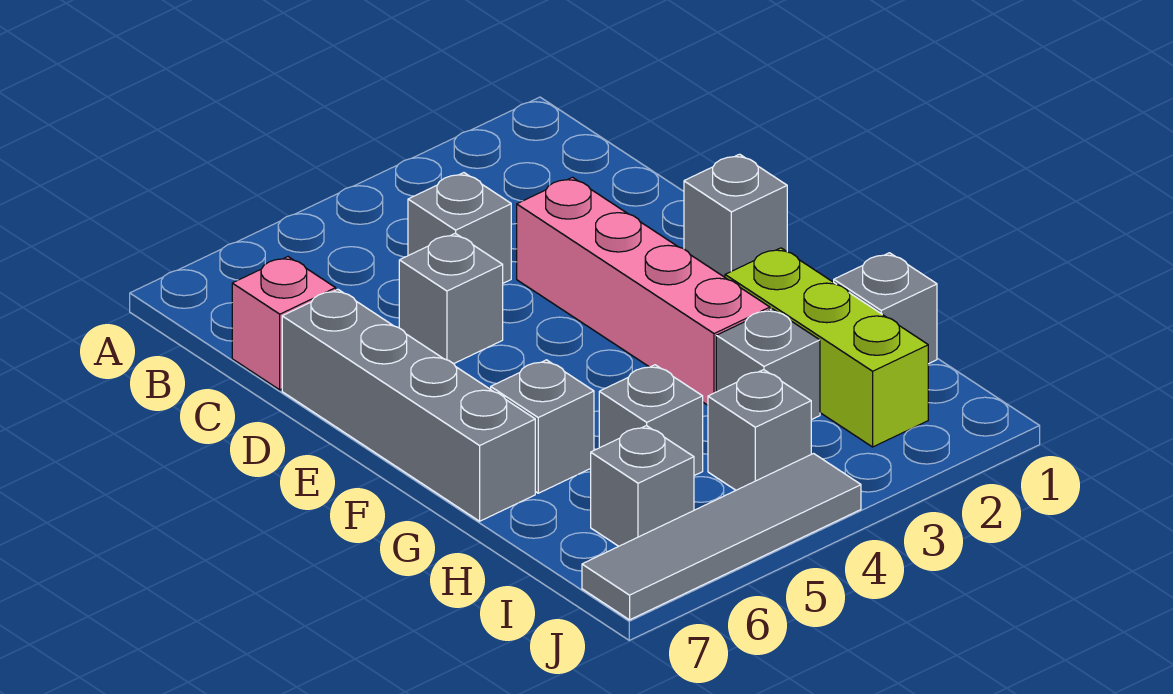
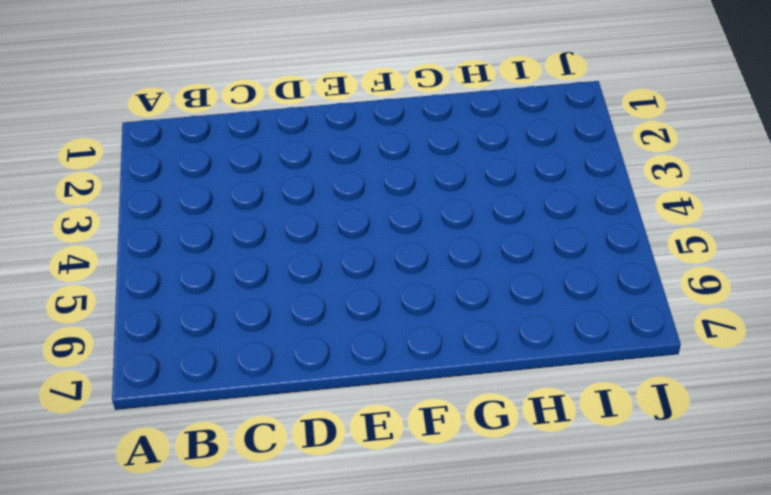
none -> grey brick C4 level 1
none -> pink brick C7 level 1
none -> pink brick D3:G3 level 1

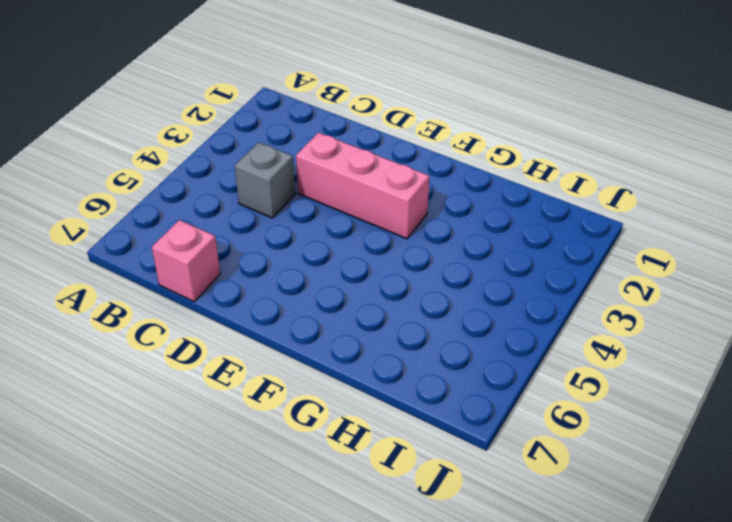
pink brick D3:F3 level 1 -> pink brick D3:G3 level 1
none -> grey brick D5 level 1
none -> grey brick D7:G7 level 1
none -> grey brick E1 level 1

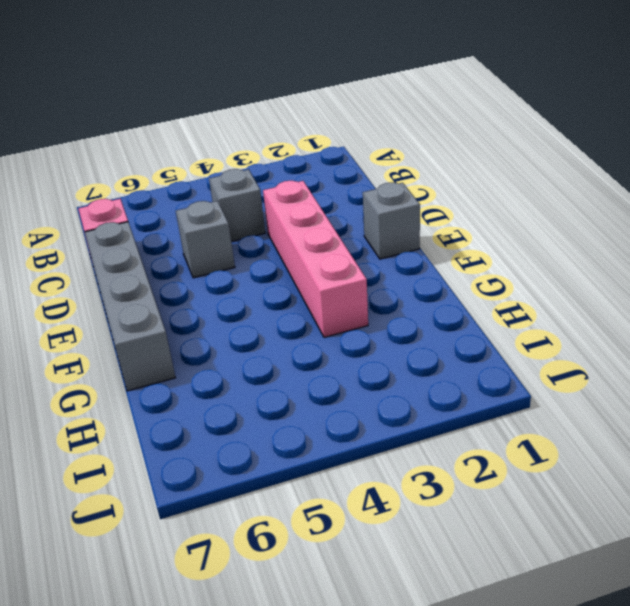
none -> lime brick G2:I2 level 1
none -> grey brick G6 level 1
none -> grey brick H1 level 1

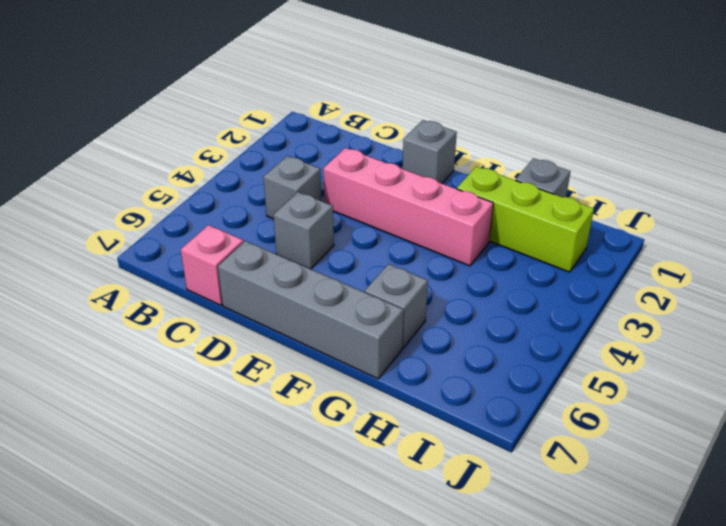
none -> grey brick H3 level 1
none -> grey brick H5 level 1
none -> grey brick I4 level 1

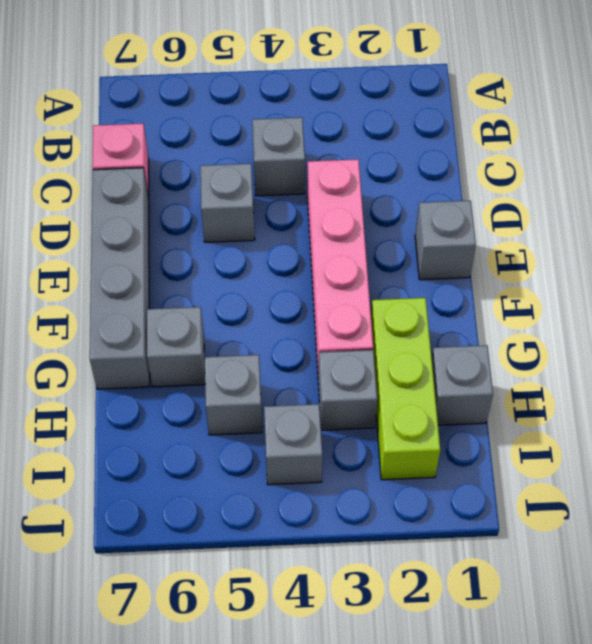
none -> grey brick I6 level 1
none -> grey tile J4:J7 level 1

